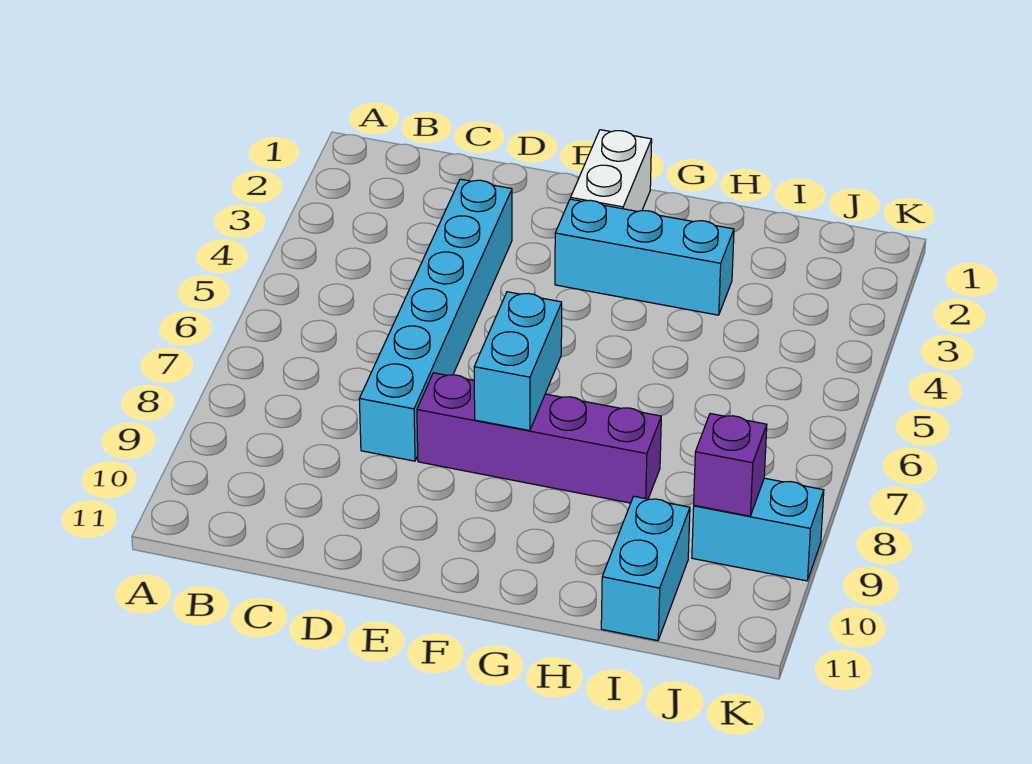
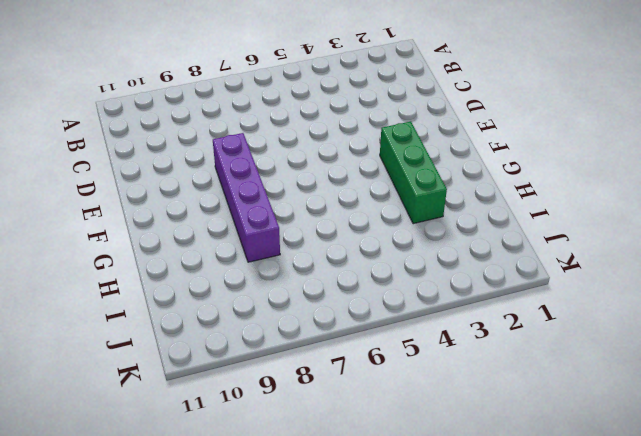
green brick F3:H3 level 1 -> cyan brick F3:H3 level 1
none -> cyan brick D3:D8 level 1
none -> white brick F1:F2 level 1

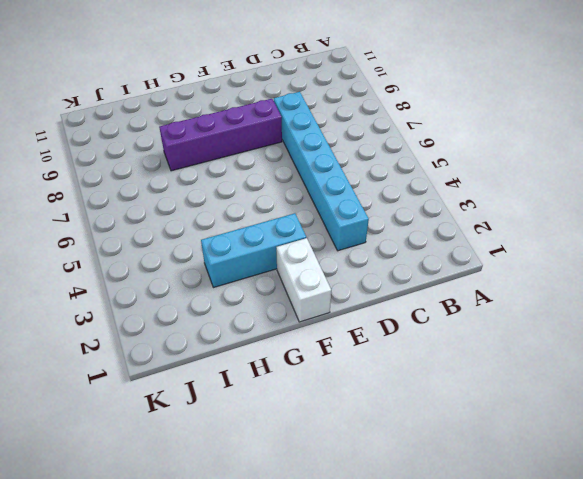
none -> cyan brick I10:I11 level 1
none -> cyan brick J9:K9 level 1

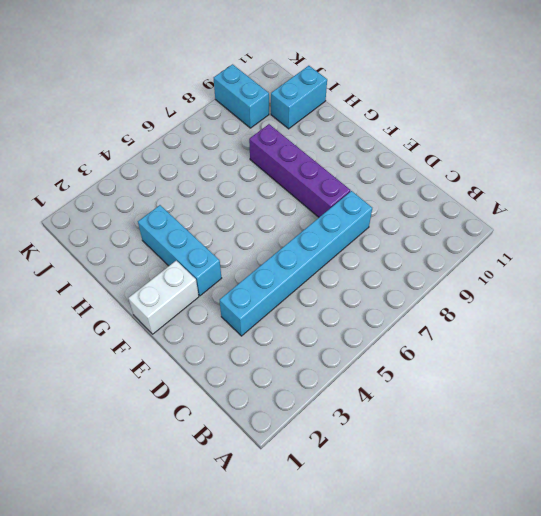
none -> cyan brick F7:F8 level 2
none -> purple brick J9 level 2

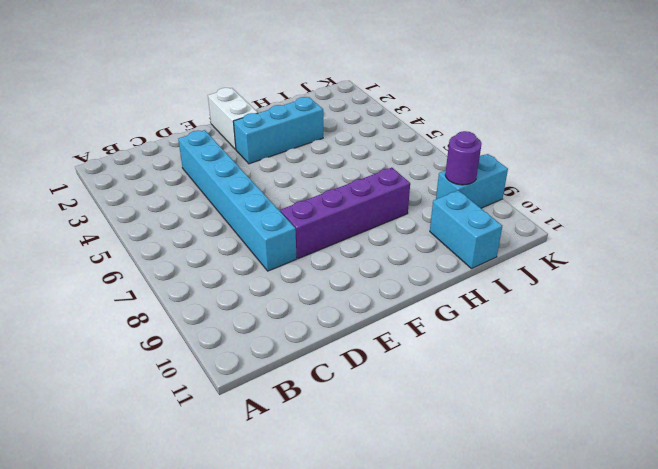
purple round brick J9 level 2 -> purple brick J9 level 2
none -> cyan brick F7:F8 level 2

